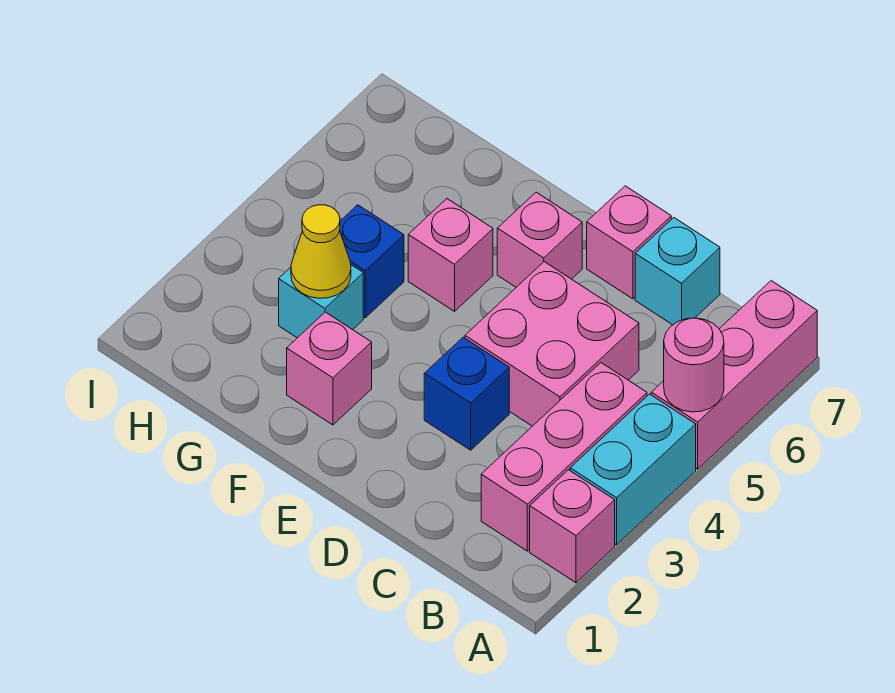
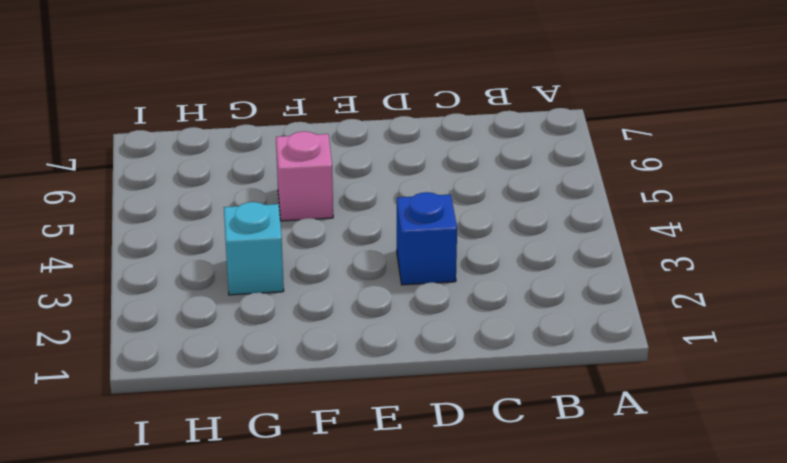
none -> pink brick A2 level 1
none -> cyan brick A3:A4 level 1
none -> pink brick A5:A7 level 1

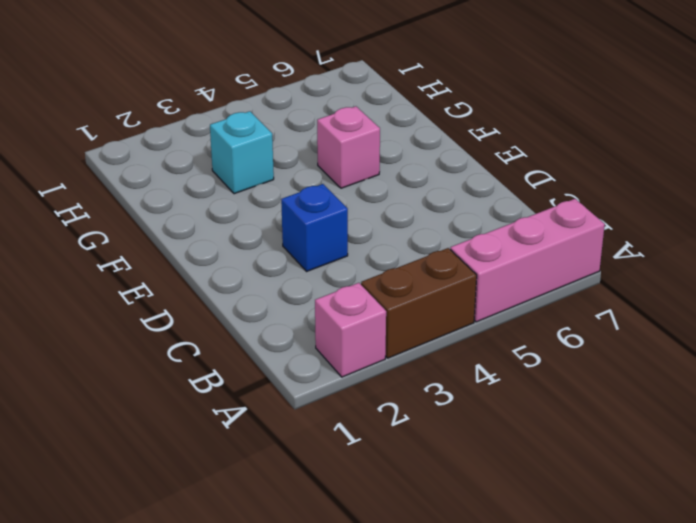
brown brick A3:A4 level 1 -> cyan brick A3:A4 level 1
none -> pink brick B2:B4 level 1
none -> pink brick C4:D5 level 1
none -> cyan brick C7 level 1

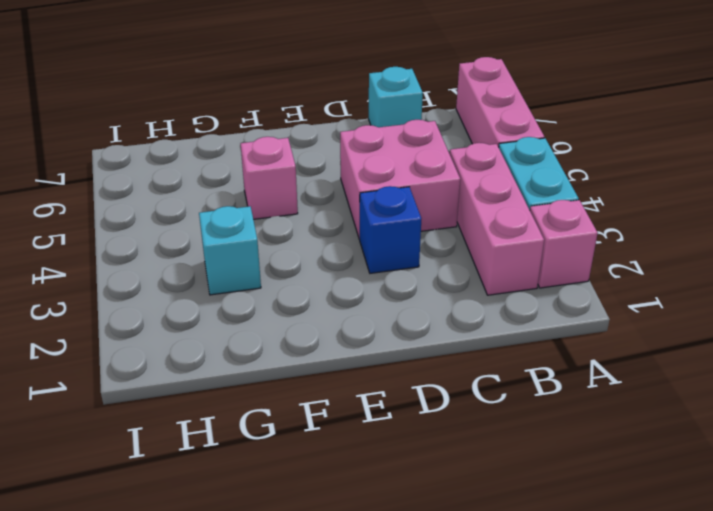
none -> pink brick D7 level 1
none -> pink brick E6 level 1
none -> pink brick F2 level 1

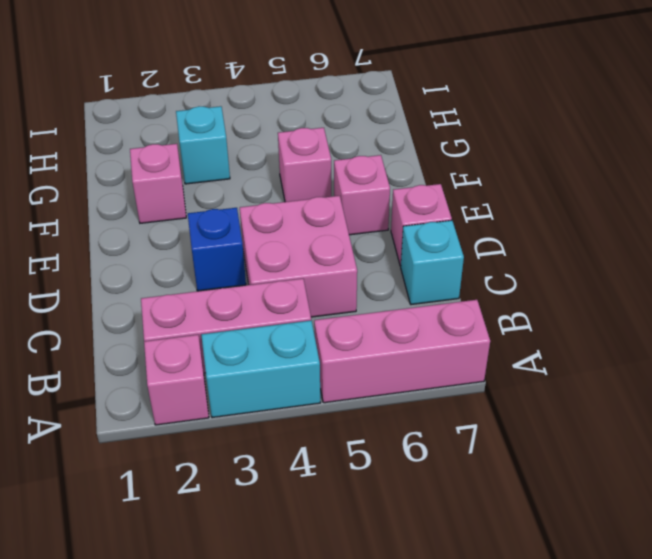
none -> blue brick G4 level 1
none -> pink round brick A5 level 2
none -> yellow cone G3 level 2

